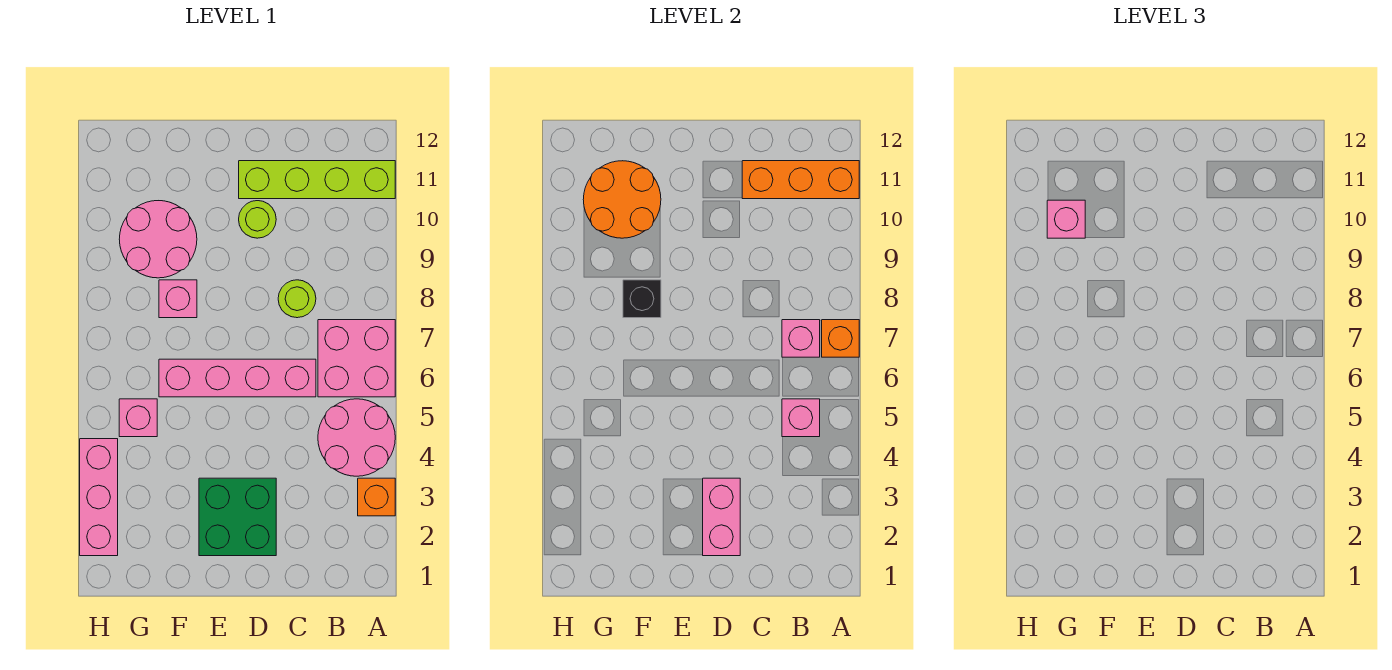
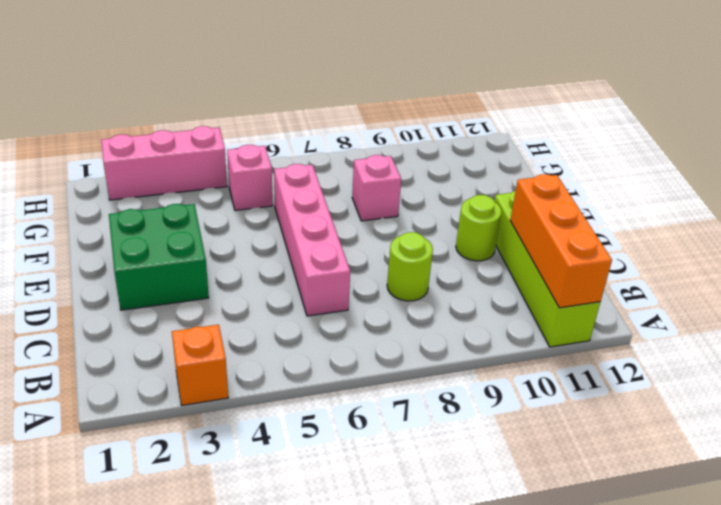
none -> pink round brick A4:B5 level 1
none -> pink brick A6:B7 level 1
none -> pink round brick F9:G10 level 1

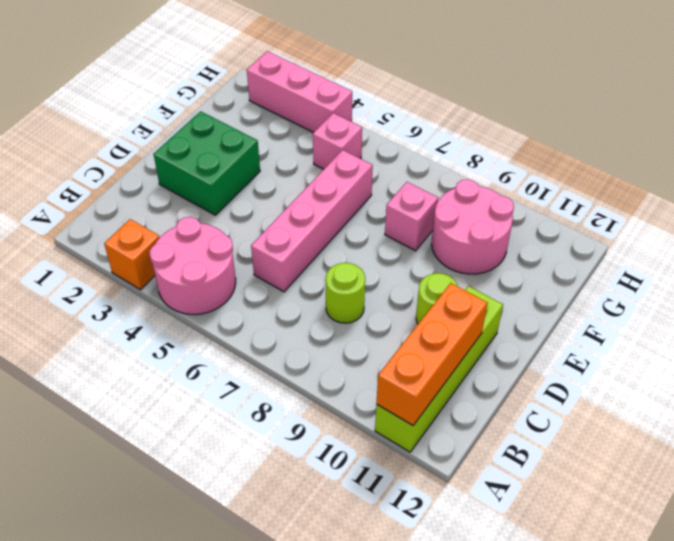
none -> pink brick A6:B7 level 1
none -> orange brick A7 level 2
none -> pink brick B5 level 2

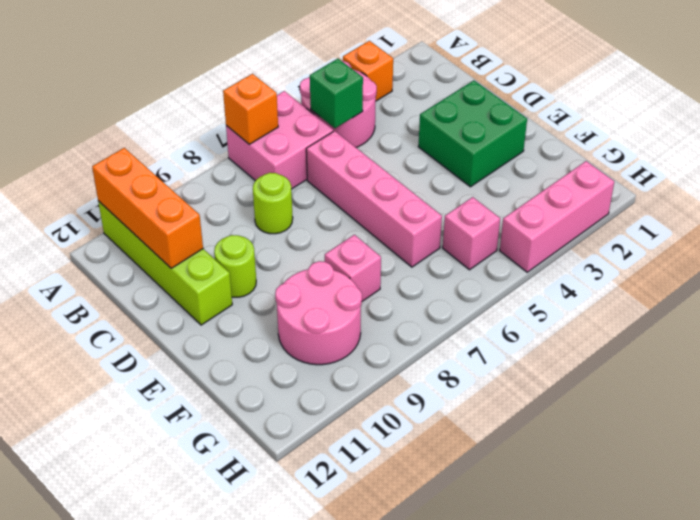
green brick B5 level 2 -> pink brick B5 level 2
none -> pink brick B7 level 2
none -> pink brick D2:D3 level 2
none -> black brick F8 level 2

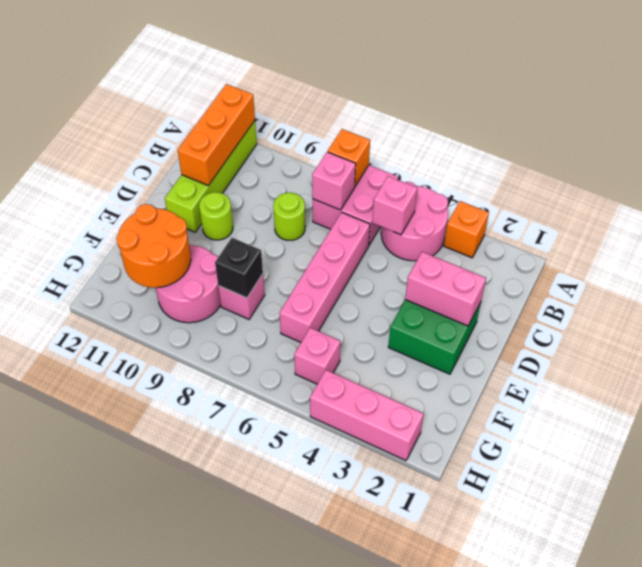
none -> pink brick G10 level 3

